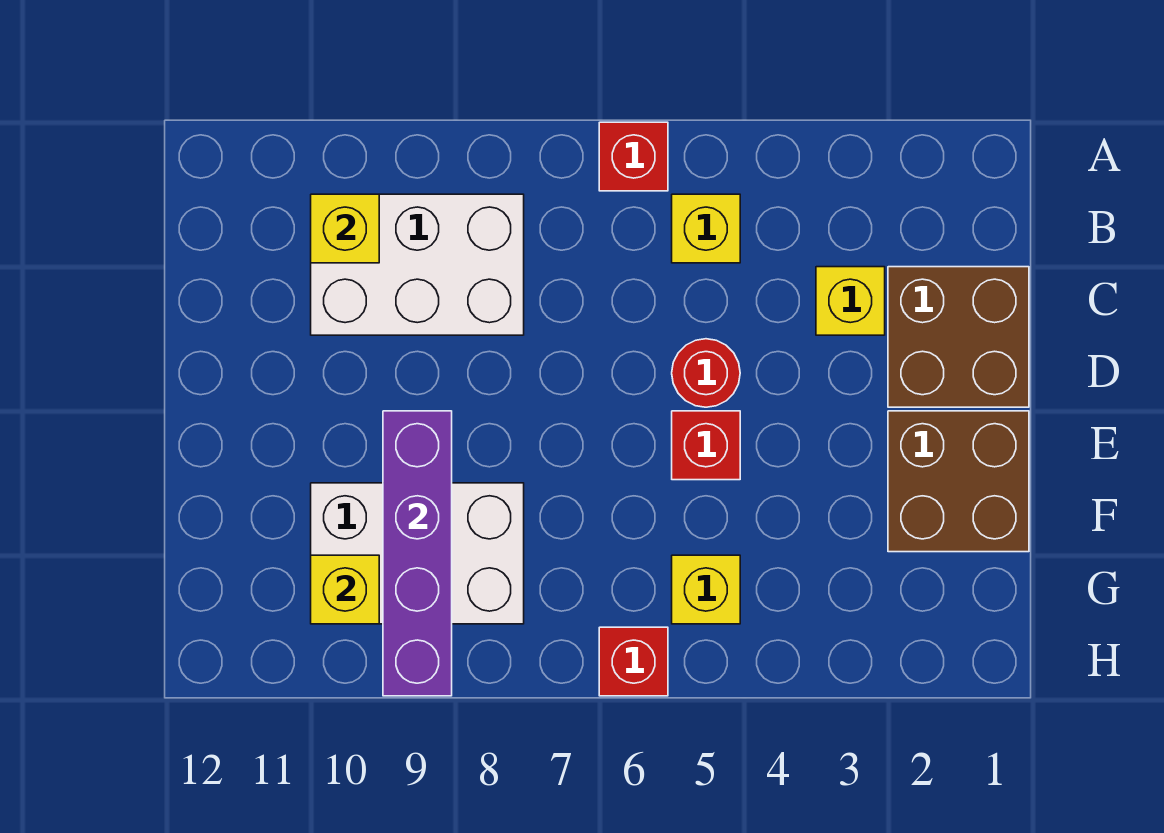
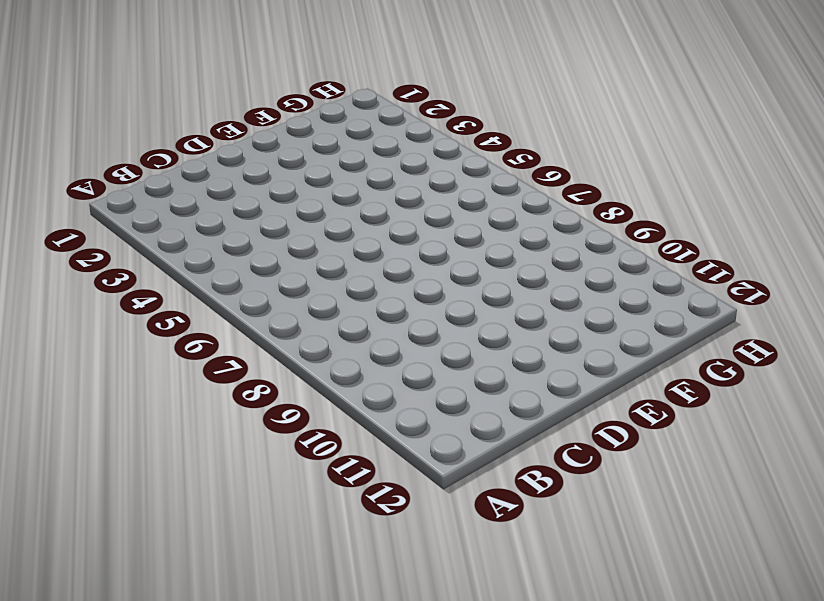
none -> red brick A6 level 1
none -> yellow brick B5 level 1
none -> white brick B8:C10 level 1

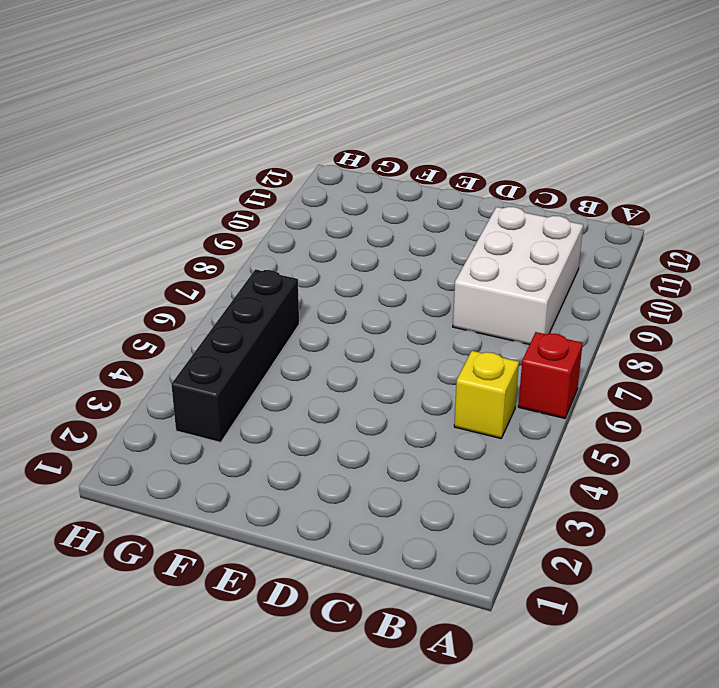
black brick G3:G6 level 1 -> yellow brick G5 level 1
none -> brown brick C1:D2 level 1
none -> yellow brick C3 level 1
none -> red round brick D5 level 1

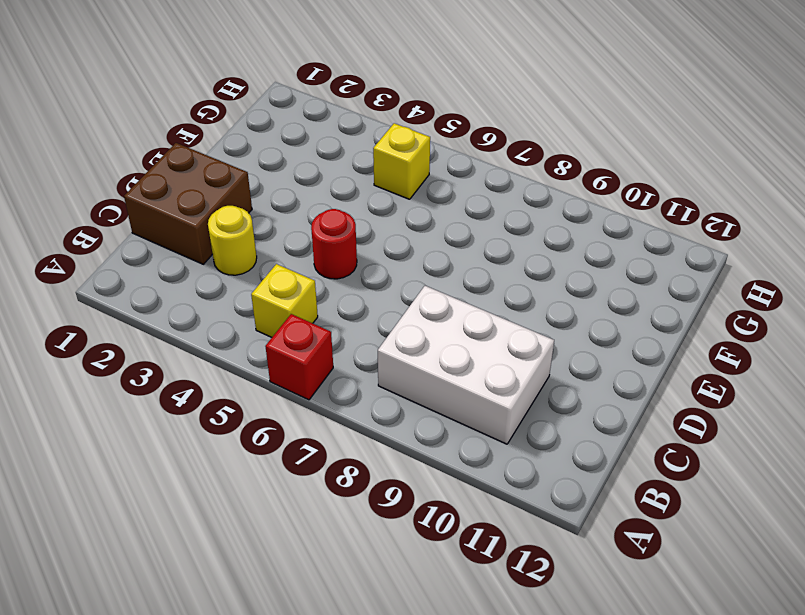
yellow round brick C3 level 1 -> yellow brick C3 level 1
none -> brown brick E1:F2 level 1
none -> red brick E5 level 1
none -> white brick F8:G10 level 1

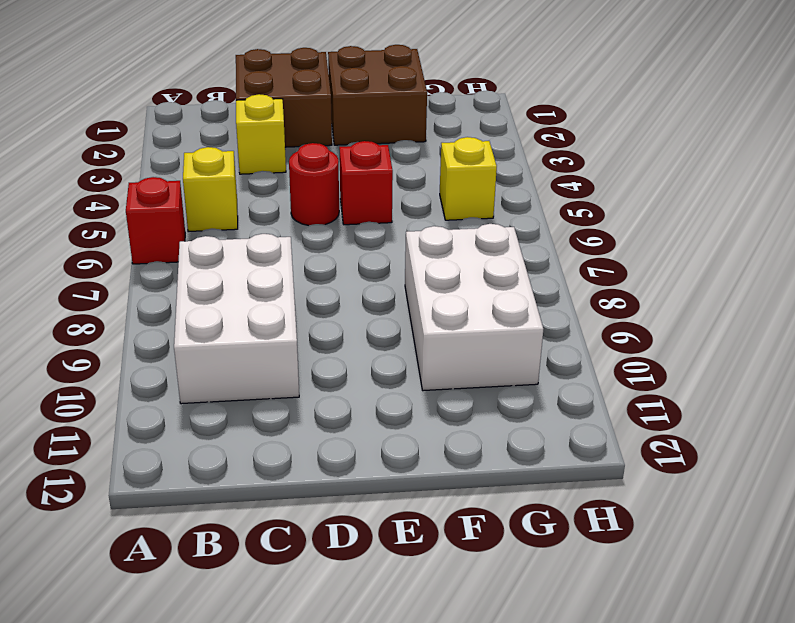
none -> red brick H6 level 1
none -> yellow brick B10 level 2
none -> purple brick E9:H9 level 2

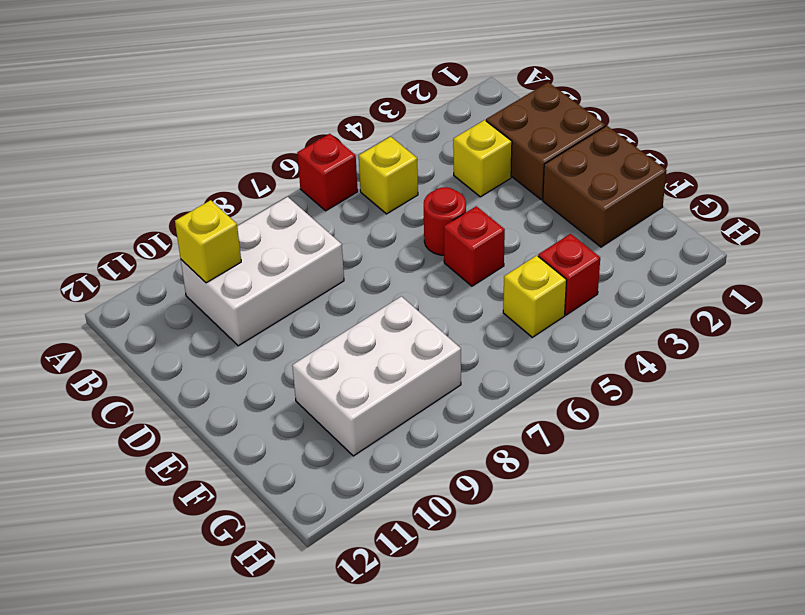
red brick G4 level 1 -> red brick H6 level 1
none -> purple brick E9:H9 level 2
none -> yellow brick G10 level 2

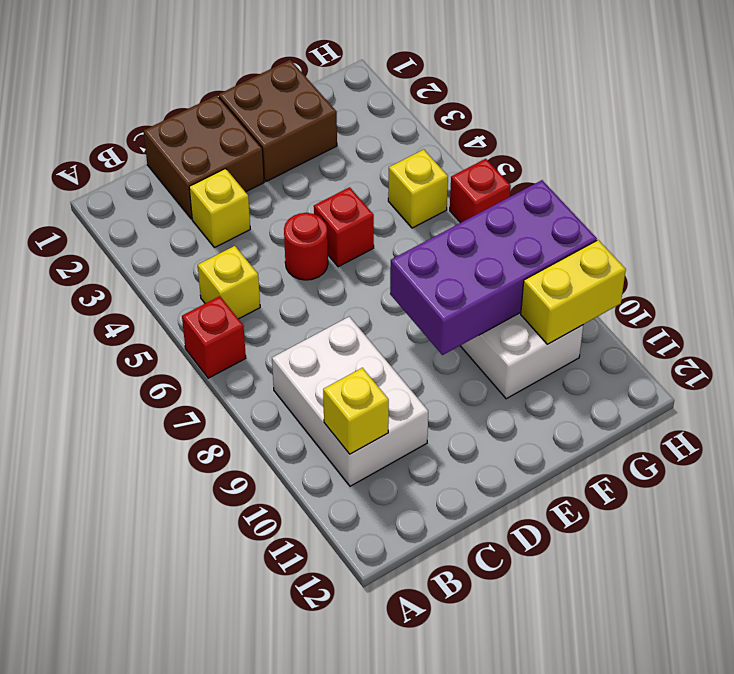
purple brick E8:H9 level 2 -> purple brick E9:H9 level 2
yellow brick G10:H10 level 2 -> yellow brick G10 level 2

